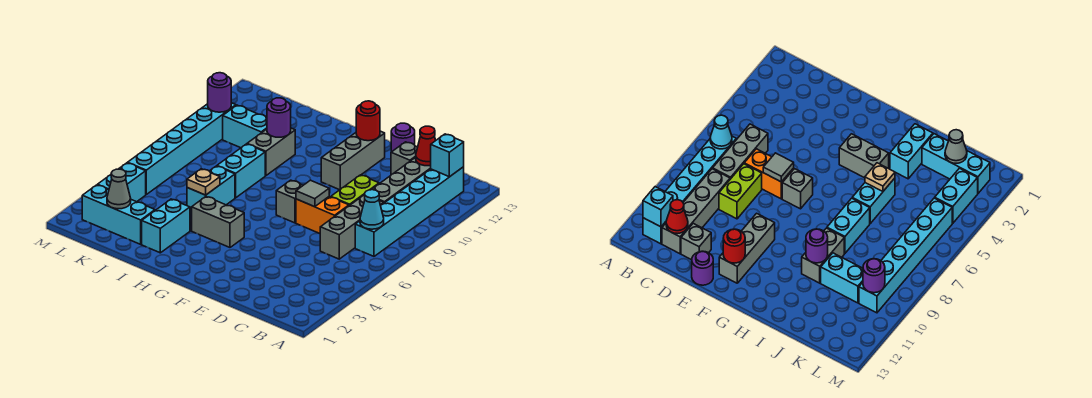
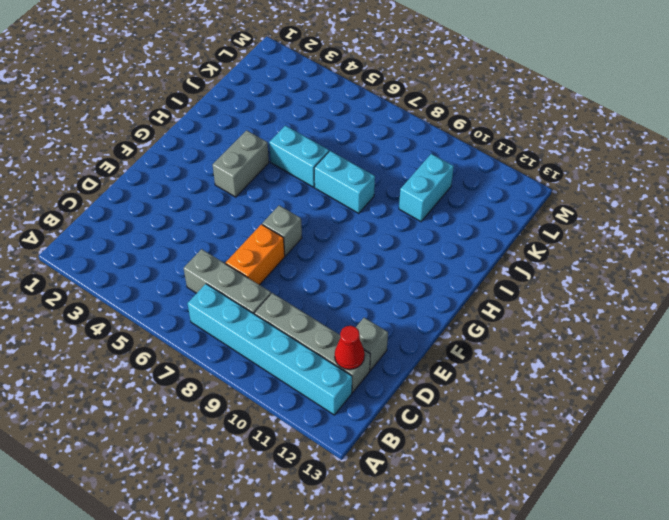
none -> lime brick D8:D9 level 1
none -> purple round brick E13 level 1
none -> grey brick F10:F12 level 1

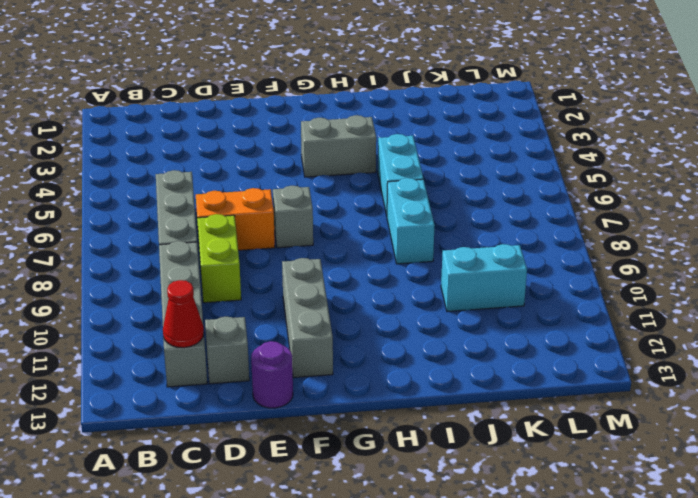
none -> cyan brick B7:B12 level 1
none -> cyan brick I2:I3 level 1
none -> grey brick I9:I10 level 1

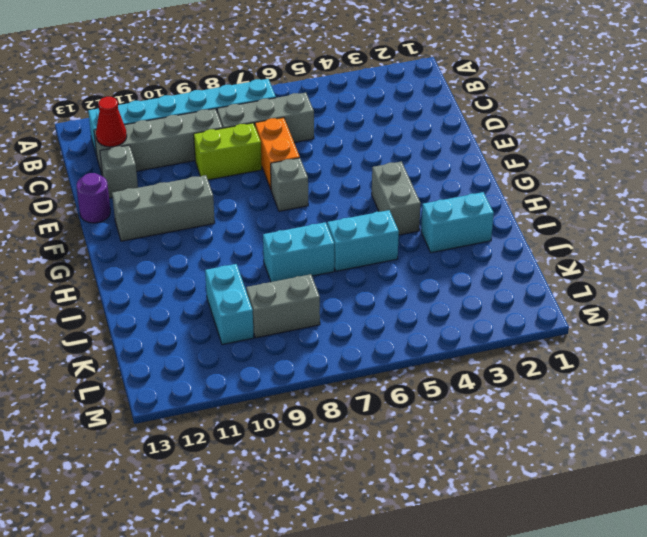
grey brick K8:K9 level 1 -> grey brick I9:I10 level 1
none -> cyan brick J2:L2 level 1
none -> cyan brick L3:L4 level 1
none -> cyan brick L5:L10 level 1

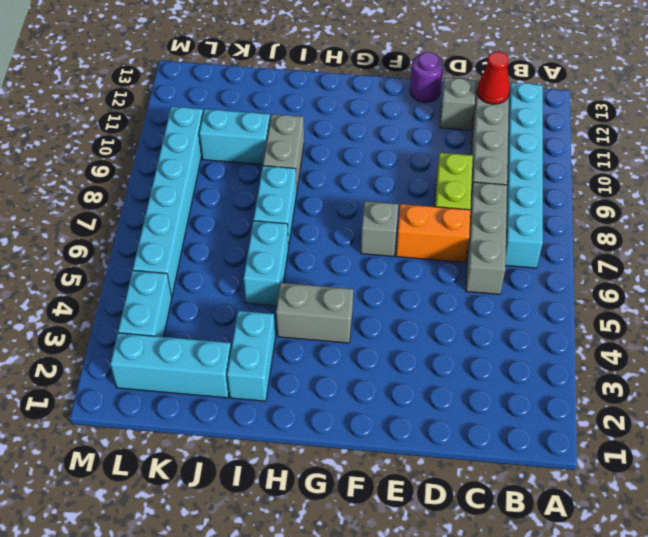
none -> grey brick F10:F12 level 1
none -> cyan cone B7 level 2
none -> cyan brick B12 level 2

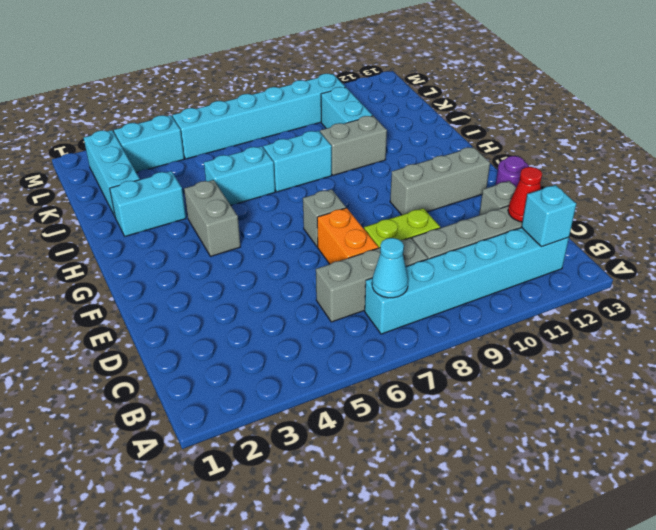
none -> grey tile E7 level 2
none -> red round brick F12 level 2
none -> tan plate I5 level 2

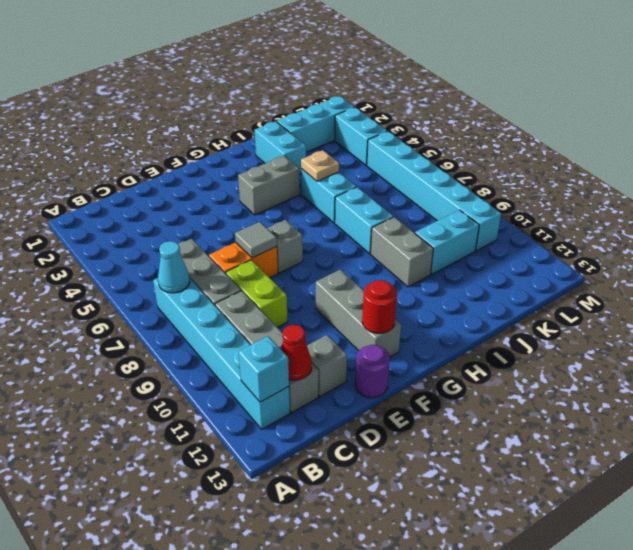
none -> purple round brick I10 level 2
none -> grey cone K2 level 2
none -> purple round brick L10 level 2

